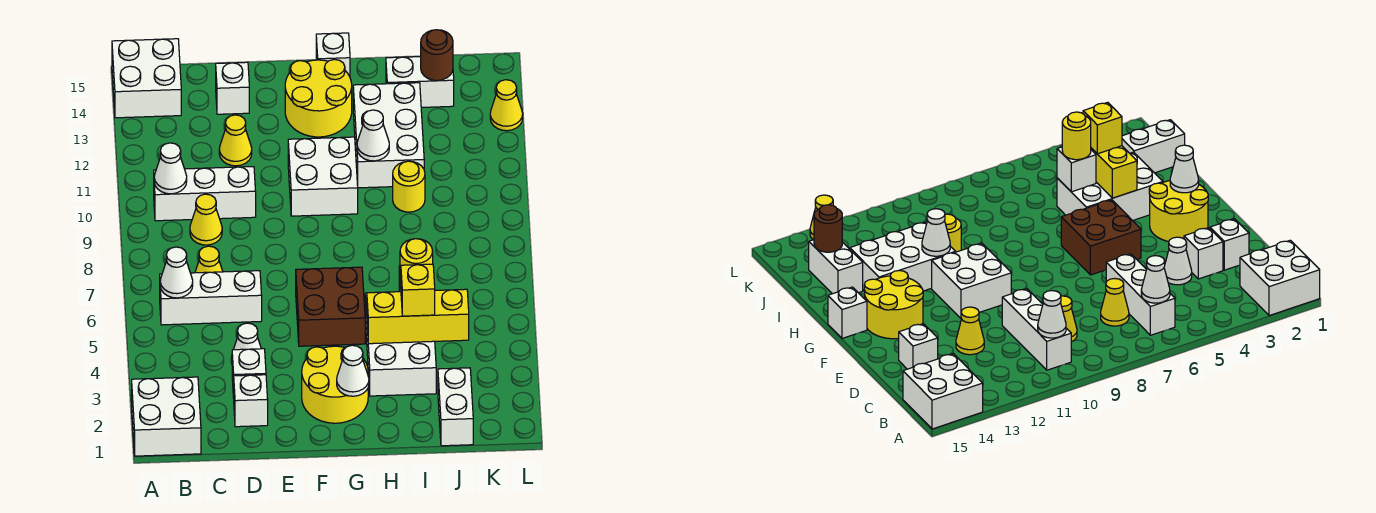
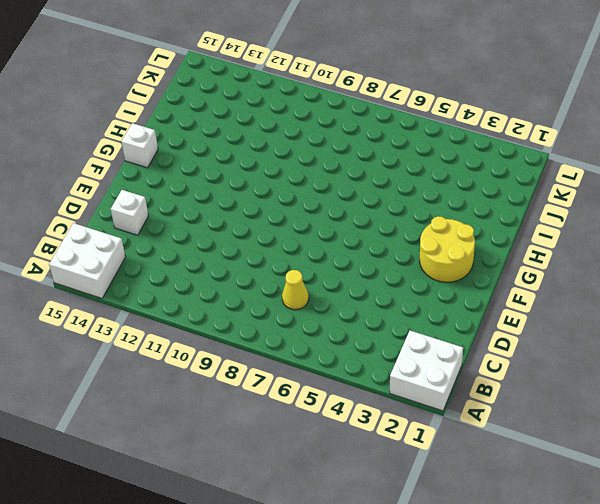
none -> white brick B6:D6 level 1
none -> white brick B10:D10 level 1
none -> yellow cone C9 level 1
none -> white brick D2 level 1

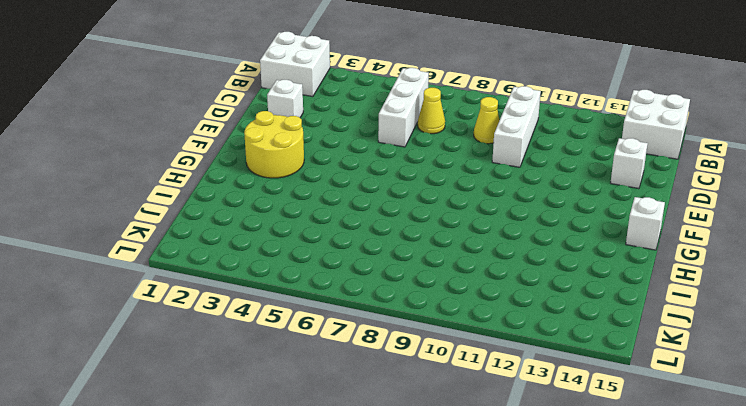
none -> white brick D3 level 1
none -> white cone D4 level 1
none -> yellow cone D12 level 1
none -> brown brick F5:G6 level 1

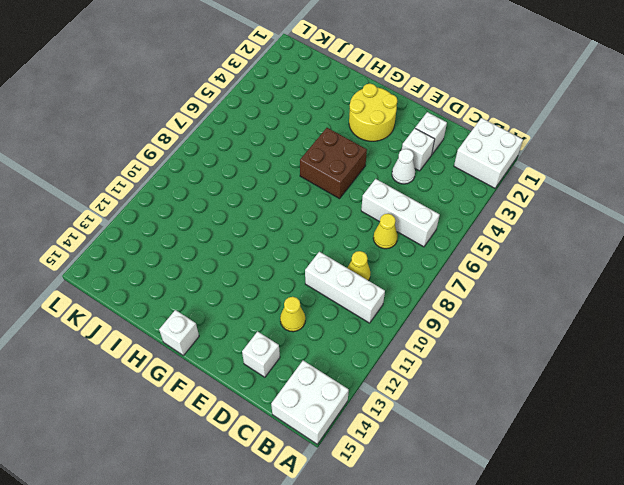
none -> white brick F10:G11 level 1
none -> yellow round brick F13:G14 level 1
none -> white brick H3:I5 level 1
none -> white brick H11:I13 level 1

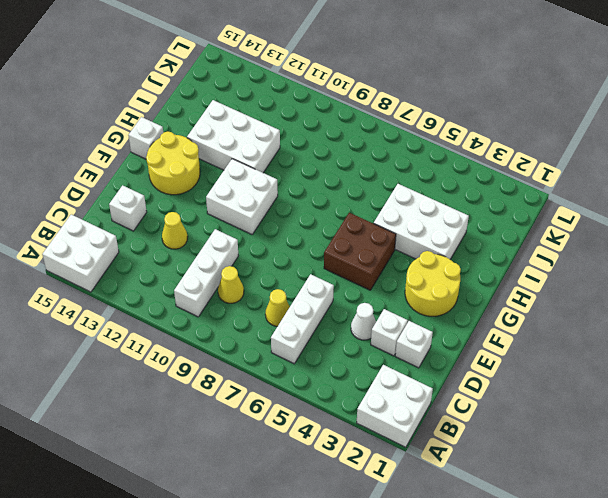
none -> yellow round brick I10 level 1
none -> white brick I14:J14 level 1
none -> white brick J1:J2 level 1
none -> yellow cone L13 level 1

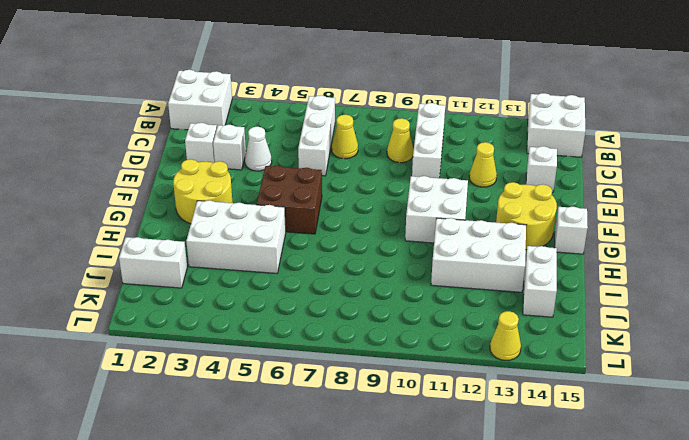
none -> yellow round brick I10 level 1
none -> white cone B6 level 2
none -> white cone B10 level 2
none -> white cone G2 level 2

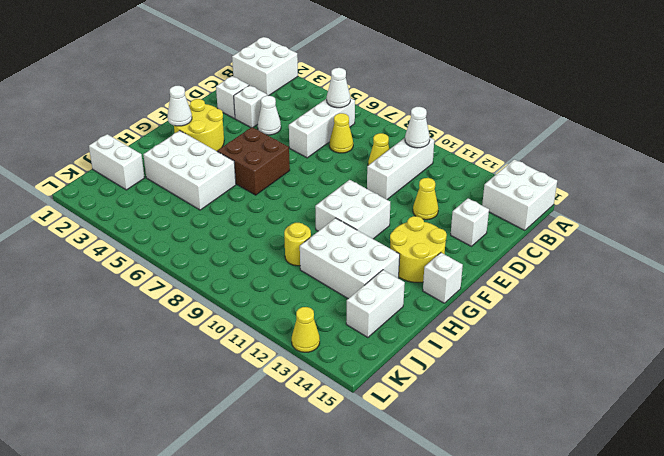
none -> yellow brick H4:J4 level 2
none -> white cone H11 level 2
none -> white brick I5 level 2
none -> brown round brick J14 level 2

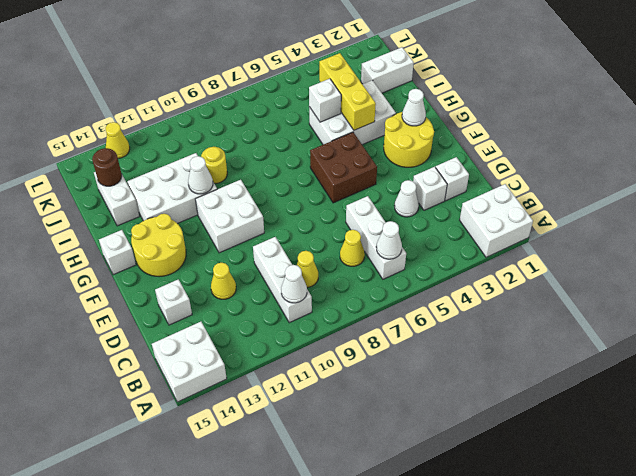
none -> yellow brick I4 level 3
none -> yellow round brick I5 level 3

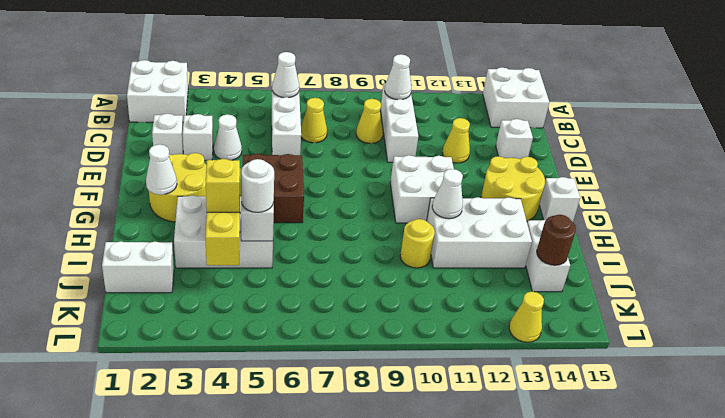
white round brick I5 level 3 -> yellow round brick I5 level 3

